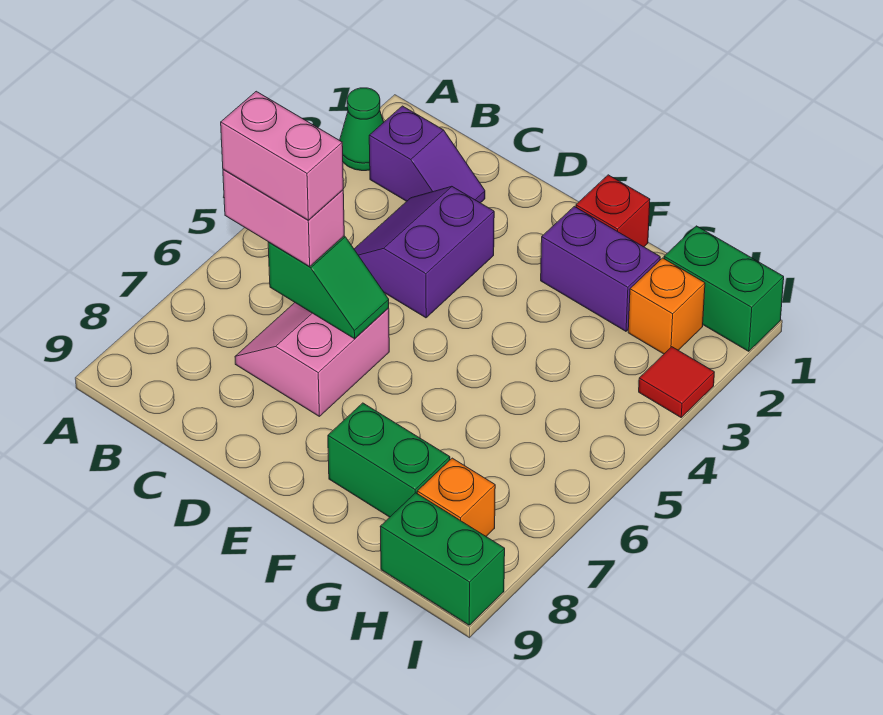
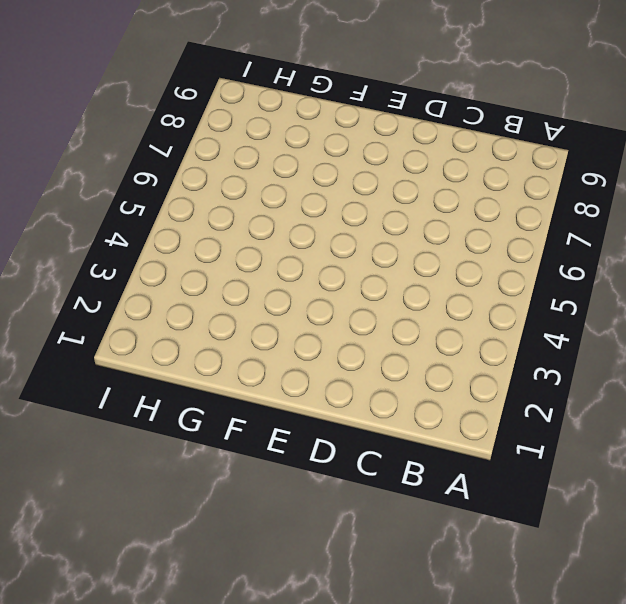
none -> green cone A2 level 1
none -> purple slope B2:C2 level 1 top B
none -> purple slope C3:D4 level 1 top D

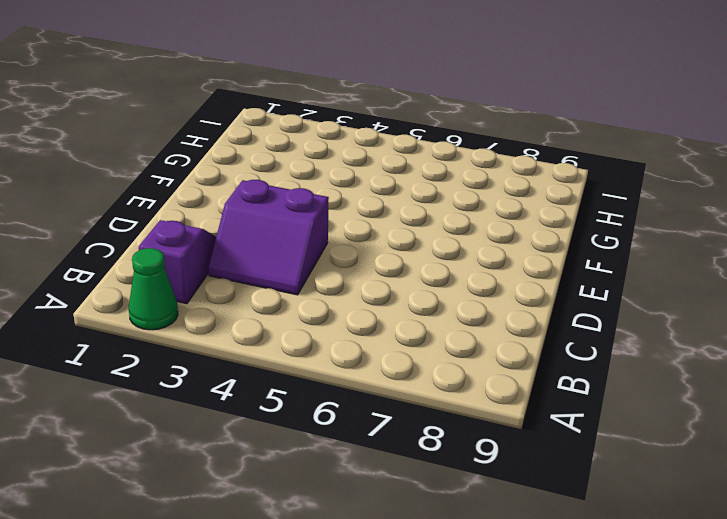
none -> pink slope C6:D7 level 1 top D
none -> red brick F1 level 1
none -> purple brick F2:G2 level 1

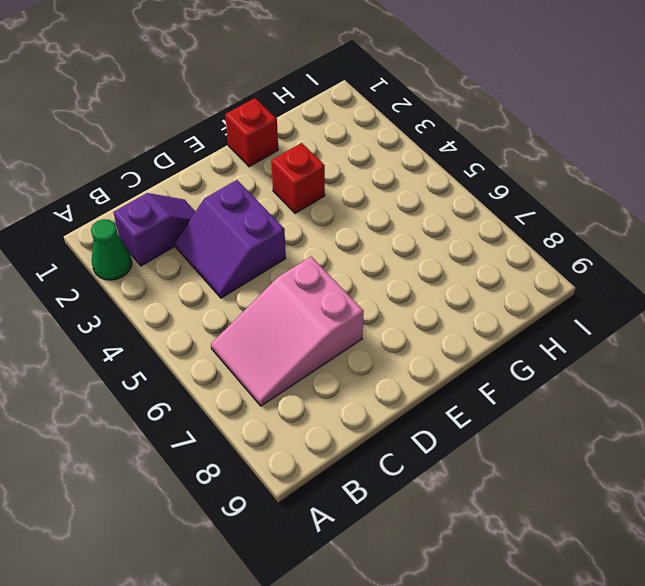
pink slope B6:D7 level 1 top D -> pink slope C6:D7 level 1 top D
red brick F3 level 1 -> none
none -> purple brick F2:G2 level 1
none -> green brick F8:G8 level 1
none -> green brick H1:I1 level 1

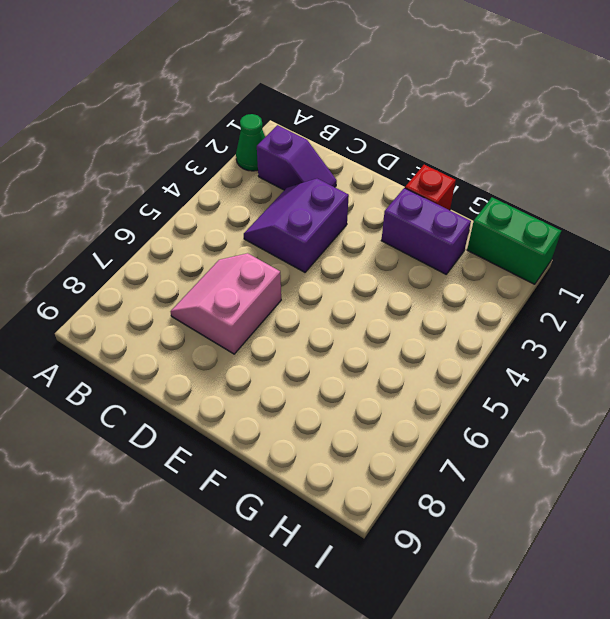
none -> green brick F8:G8 level 1
none -> orange brick H2 level 1
none -> orange brick H8 level 1

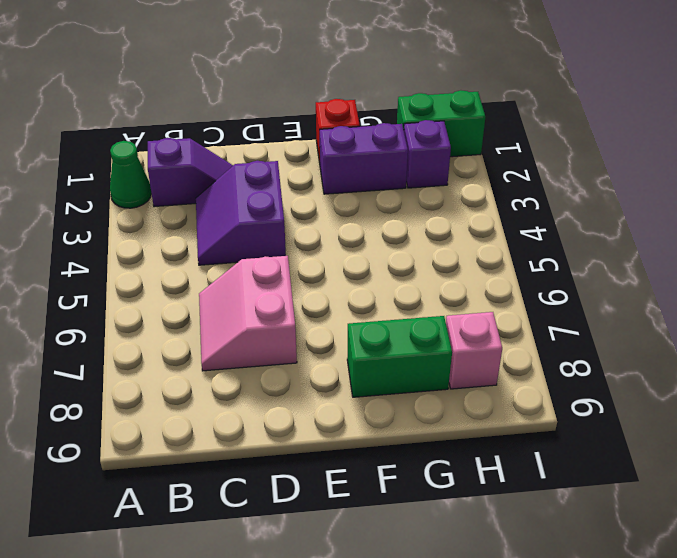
purple brick H2 level 1 -> orange brick H2 level 1
pink brick H8 level 1 -> orange brick H8 level 1
none -> green brick H9:I9 level 1
none -> red tile I3 level 1
none -> green slope C6:D6 level 2 top C

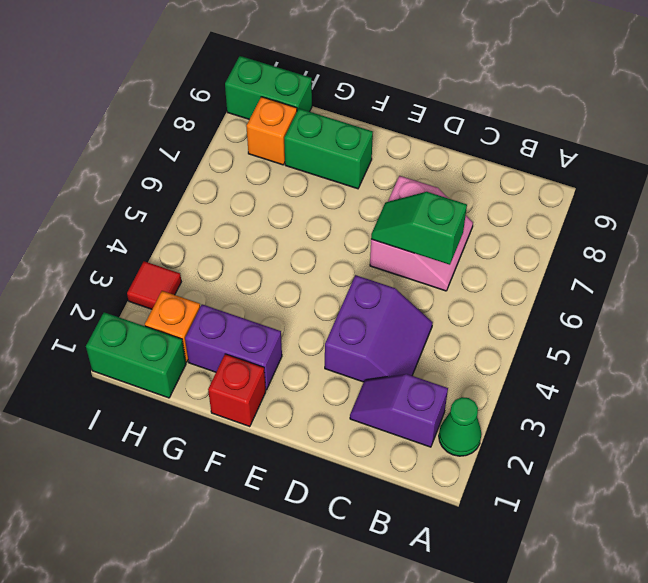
none -> pink brick B6:C6 level 3
none -> pink brick B6:C6 level 4

